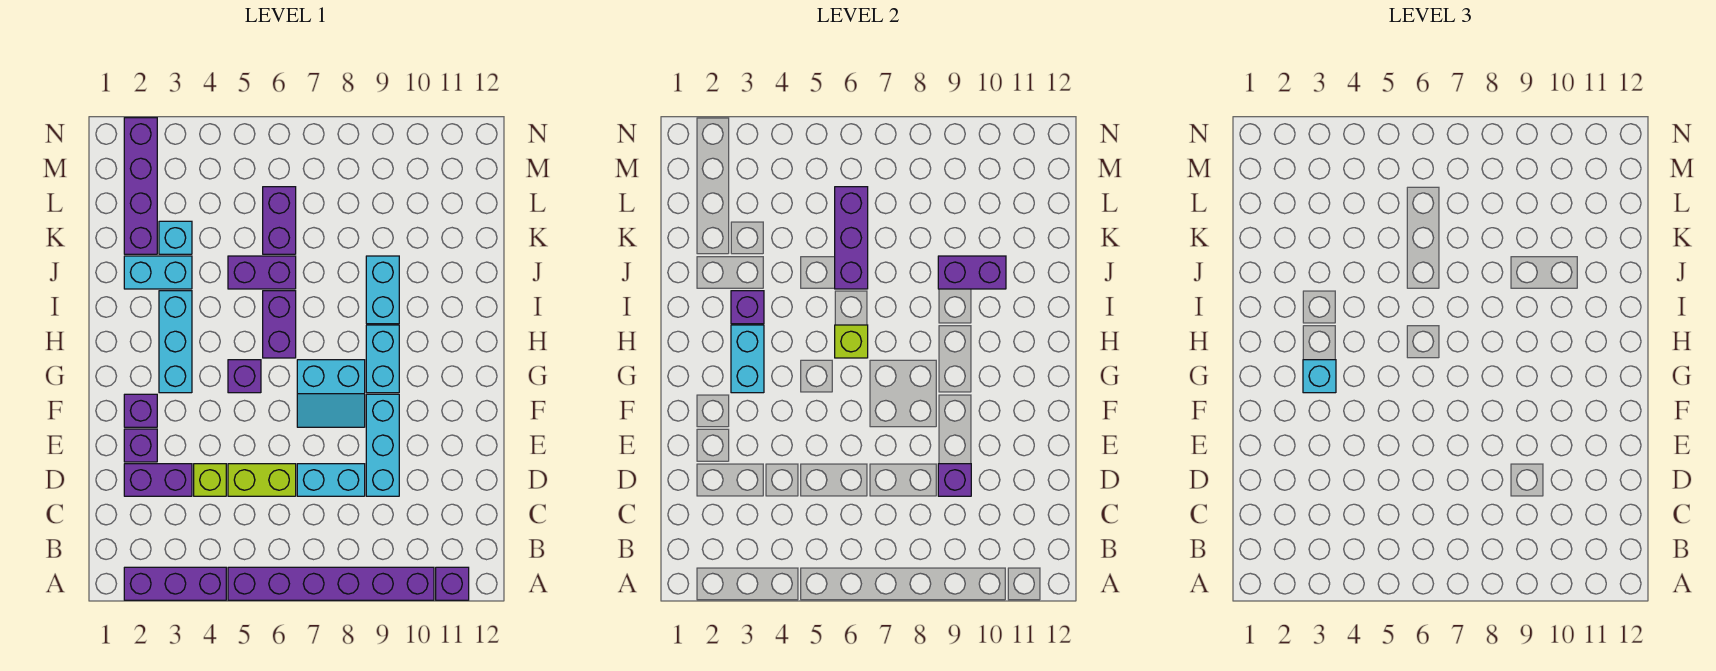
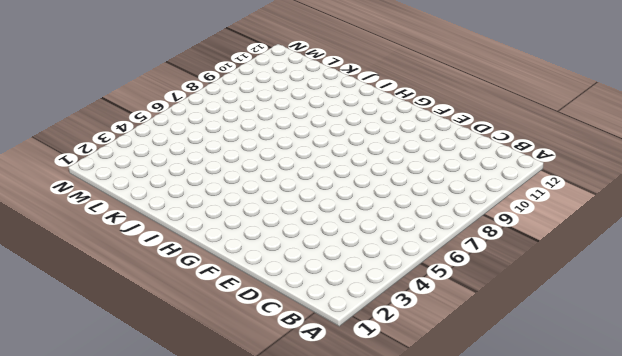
none -> purple brick A2:A4 level 1
none -> purple brick A5:A10 level 1
none -> purple brick A11 level 1

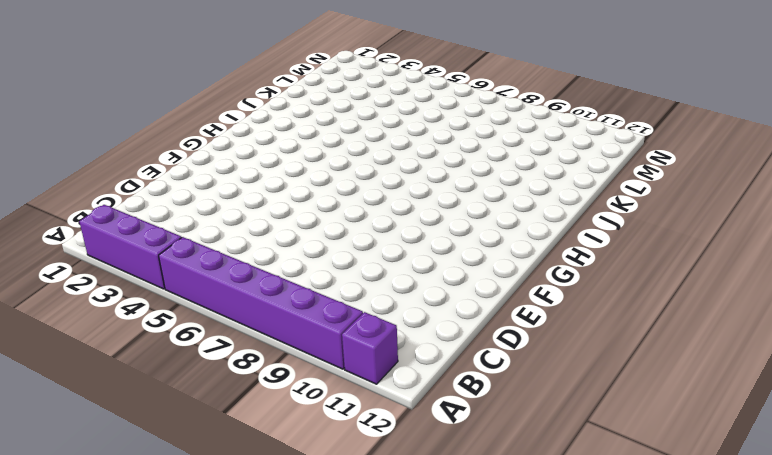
none -> purple brick D2:D3 level 1
none -> lime brick D4 level 1
none -> lime brick D5:D6 level 1

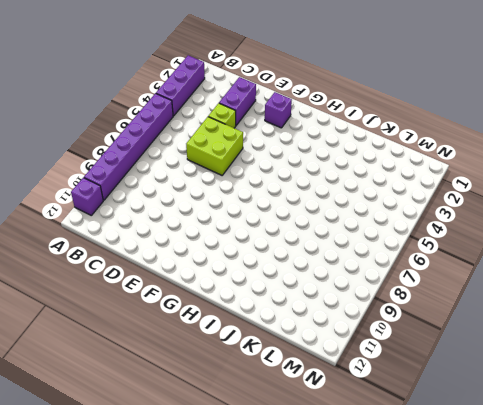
lime brick D5:E6 level 1 -> lime brick D5:D6 level 1
none -> cyan brick D7:D8 level 1
none -> cyan brick D9:F9 level 1
none -> purple brick E2 level 1

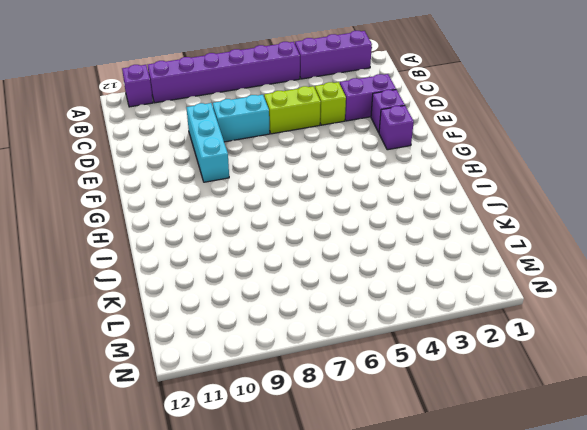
none -> cyan slope F7:G8 level 1 top G
none -> cyan brick G3:I3 level 1
none -> purple brick G5 level 1

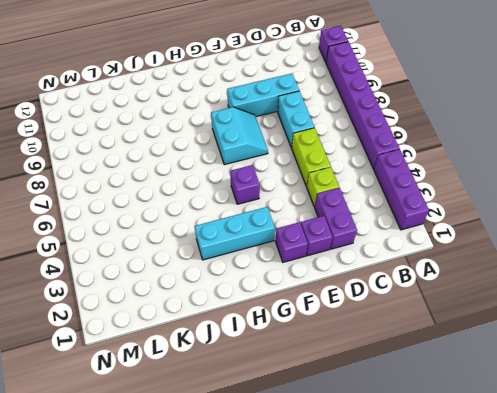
none -> cyan brick G9:H9 level 1
none -> purple brick H6:I6 level 1
none -> cyan brick I9:J9 level 1

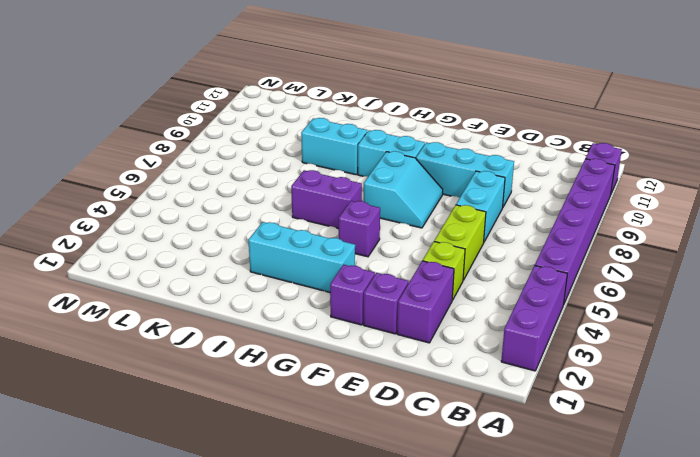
none -> cyan brick J2:J3 level 1
none -> purple brick J5:J6 level 1
none -> purple brick K2:N2 level 1

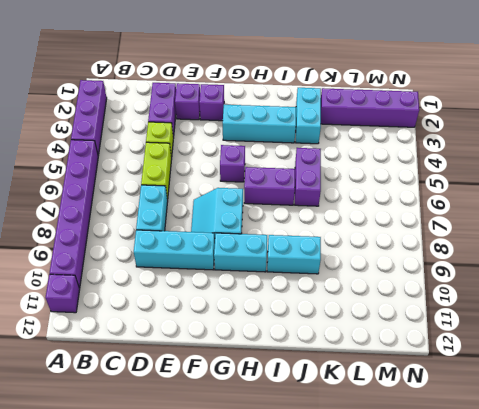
none -> cyan brick K3 level 1
none -> purple brick K6:L6 level 1
none -> purple brick D9 level 2

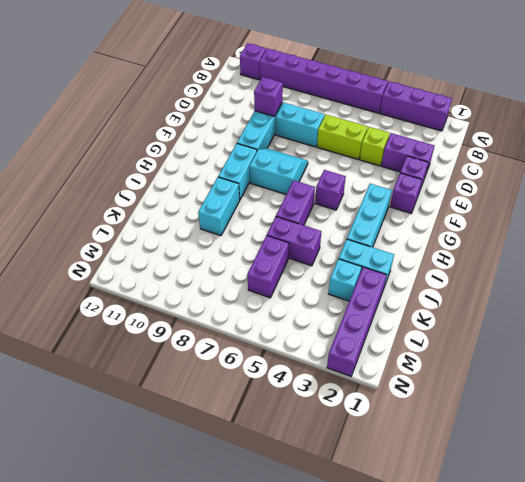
none -> cyan brick G3:H3 level 2
none -> lime brick H6 level 2
none -> purple brick I3 level 2

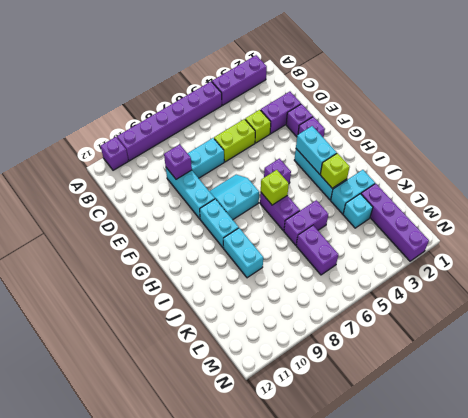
lime brick I3 level 2 -> purple brick I3 level 2
none -> purple brick J6:L6 level 2
none -> purple brick J9:J10 level 2
none -> cyan brick G3 level 3

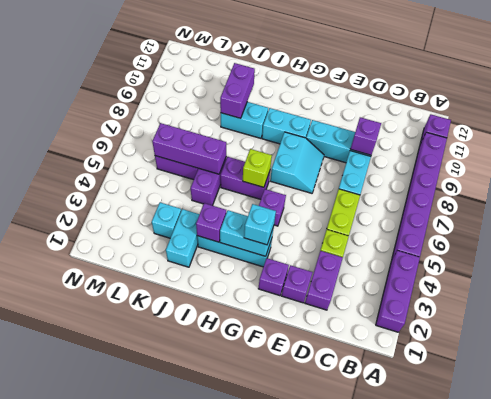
none -> purple brick K2:N2 level 1

